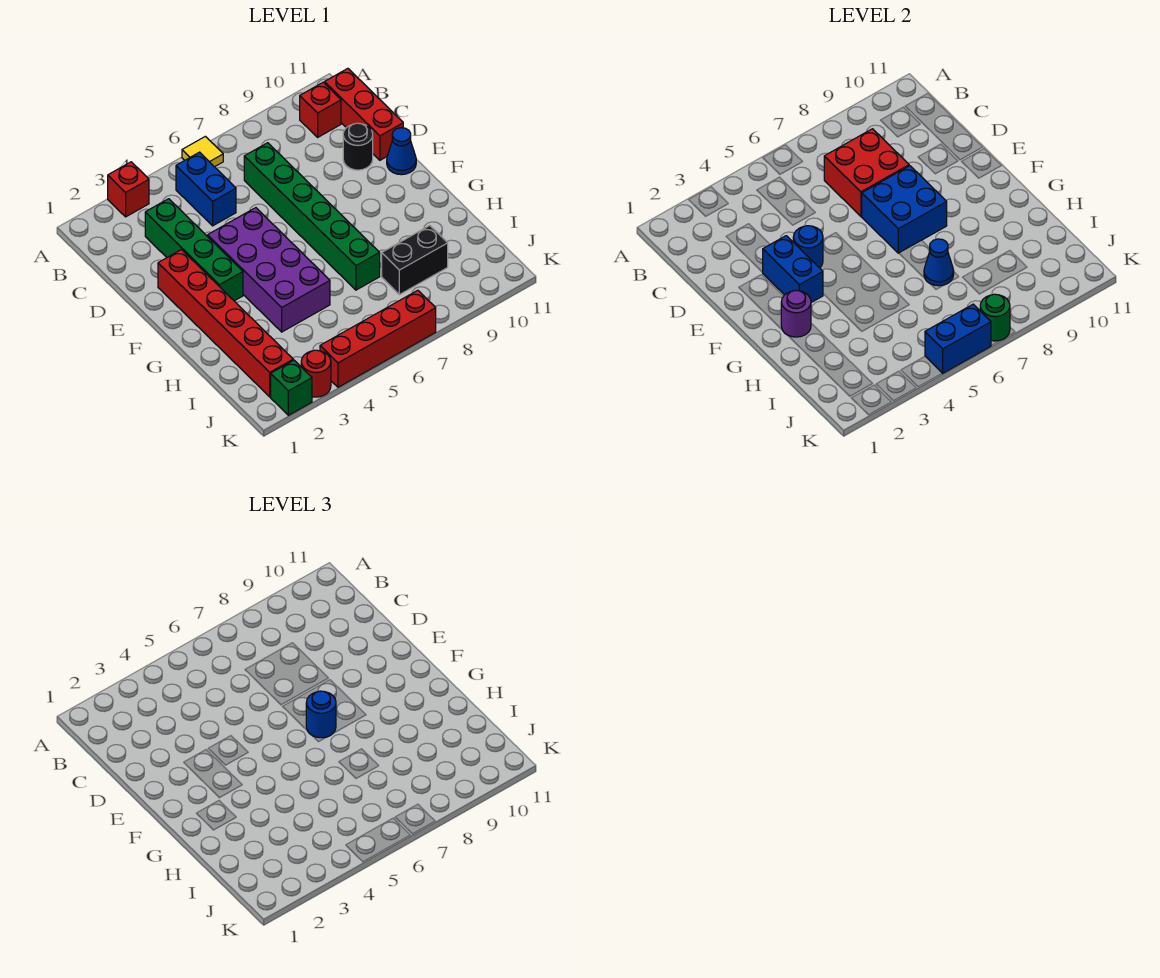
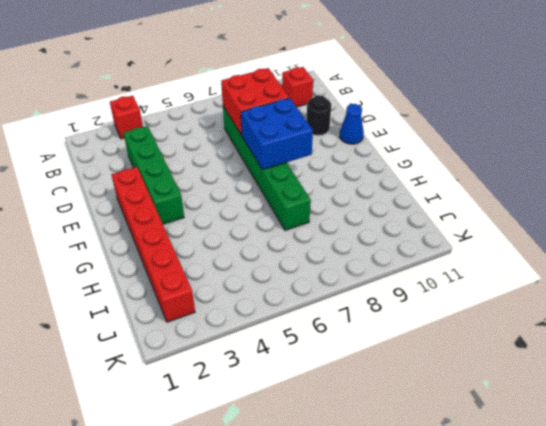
none -> yellow tile A6 level 1
none -> blue brick B5:C5 level 1
none -> red brick B11:D11 level 1

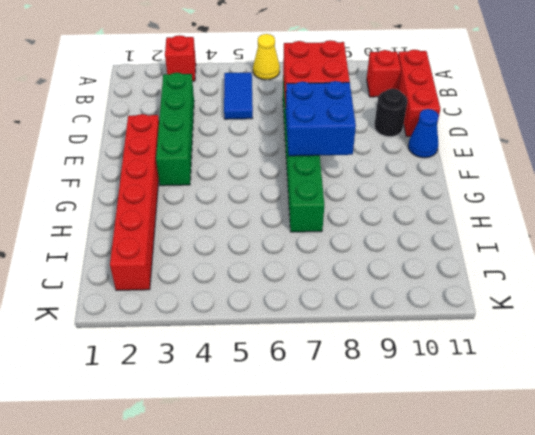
yellow cone A6 level 1 -> yellow tile A6 level 1
blue tile B5:C5 level 1 -> blue brick B5:C5 level 1
none -> purple brick E4:H5 level 1
none -> black brick I8:I9 level 1
none -> green brick K2 level 1

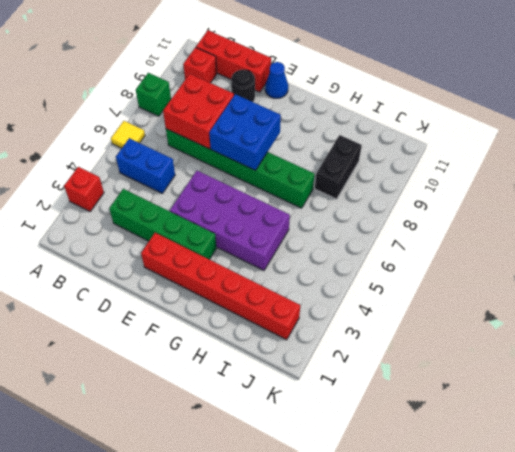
green brick A8 level 1 -> green brick K2 level 1
none -> red round brick K3 level 1
none -> red brick K4:K7 level 1
none -> blue brick E3:F3 level 2

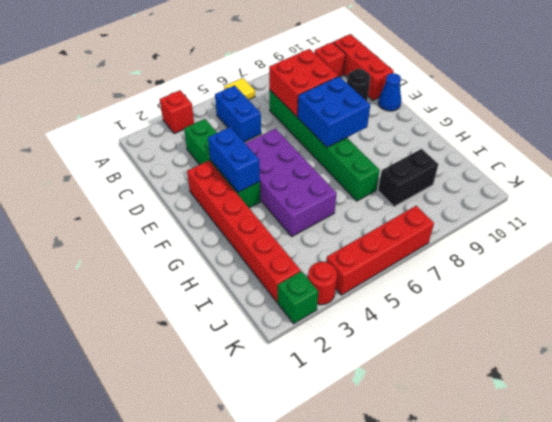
none -> blue round brick E4 level 2
none -> purple round brick G2 level 2
none -> blue cone H7 level 2

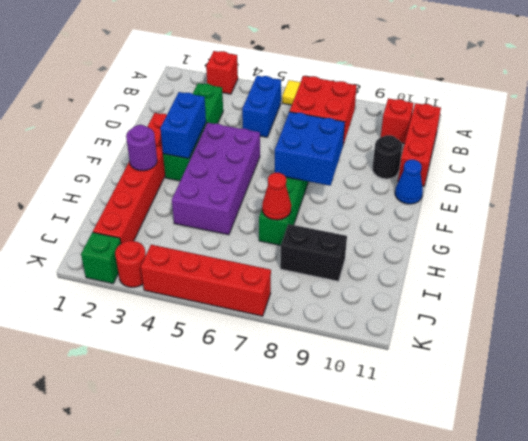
red cone H7 level 2 -> blue cone H7 level 2
none -> blue round brick E4 level 2
none -> blue brick K5:K6 level 2
none -> green round brick K7 level 2

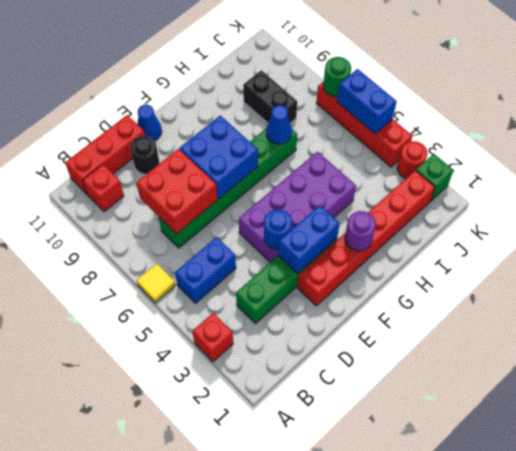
none -> blue round brick F7 level 3

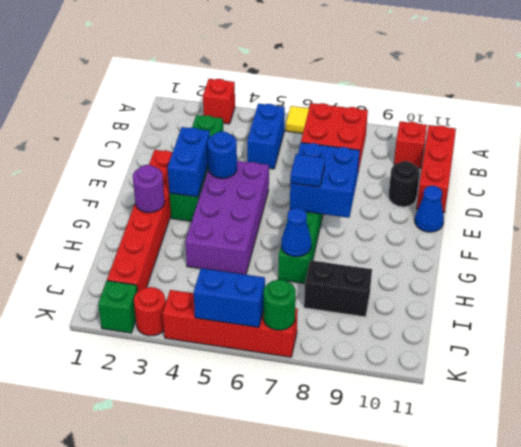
blue tile F7 level 3 -> blue round brick F7 level 3

